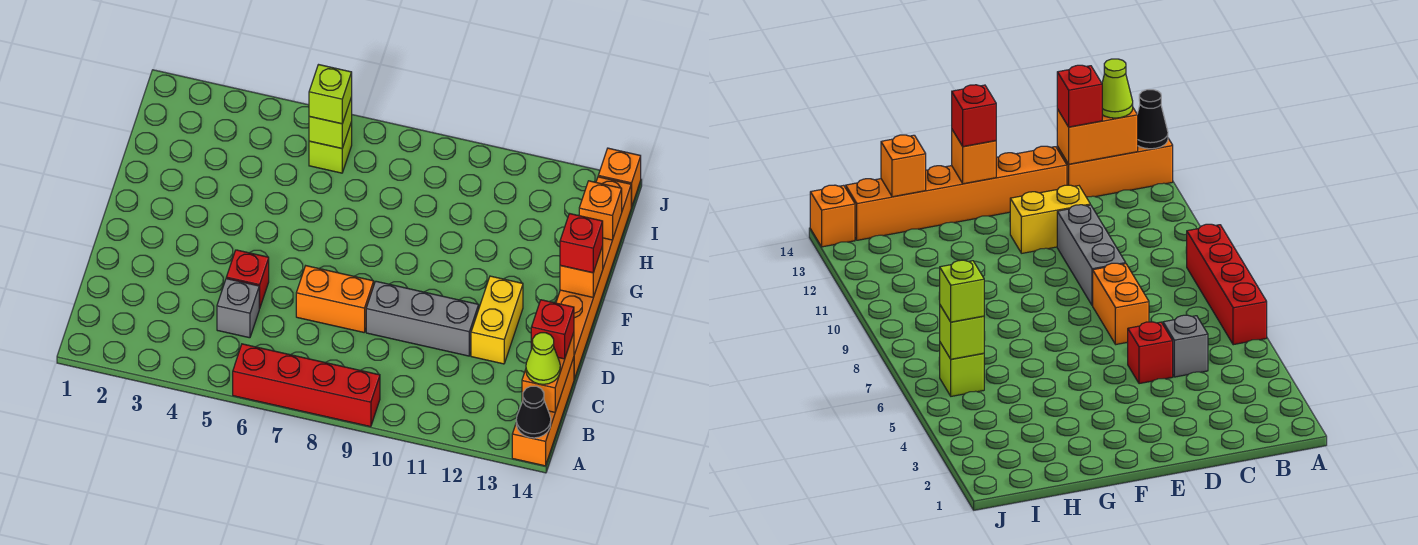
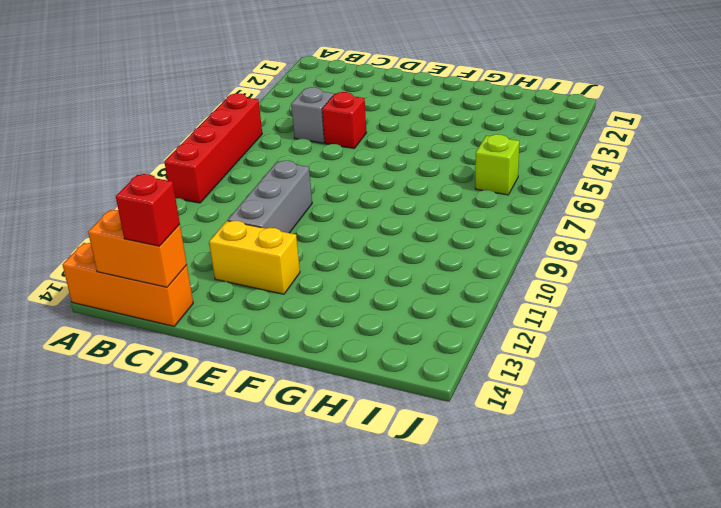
none -> orange brick D7:D8 level 1
none -> orange brick D14:I14 level 1
none -> orange brick J14 level 1

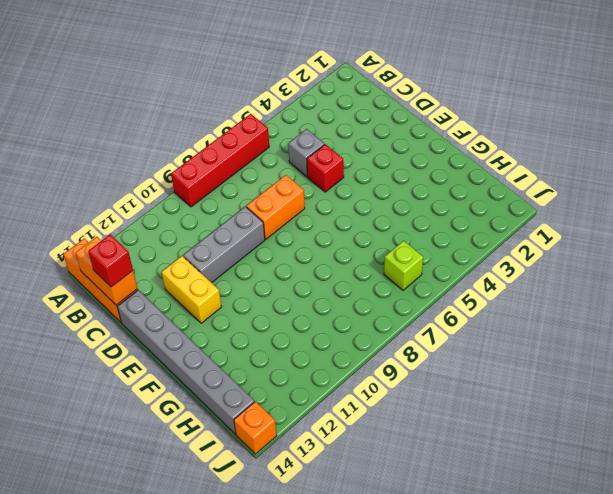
grey brick D14:I14 level 1 -> orange brick D14:I14 level 1
none -> black cone A14 level 2
none -> orange brick F14 level 2
none -> orange brick H14 level 2

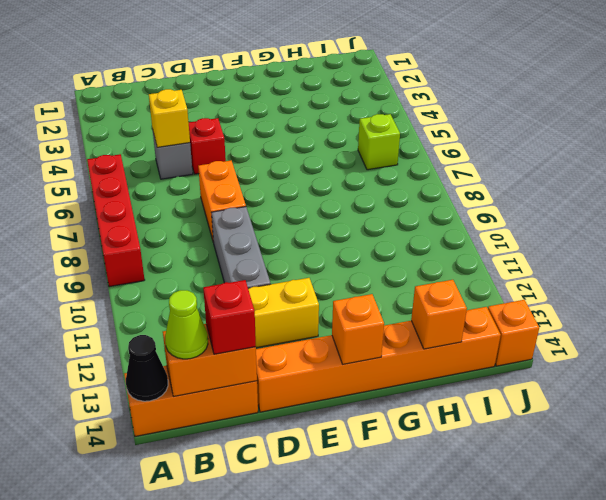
yellow brick C5 level 2 -> none
none -> lime brick I6 level 2
none -> red brick F14 level 3
none -> lime brick I6 level 3

